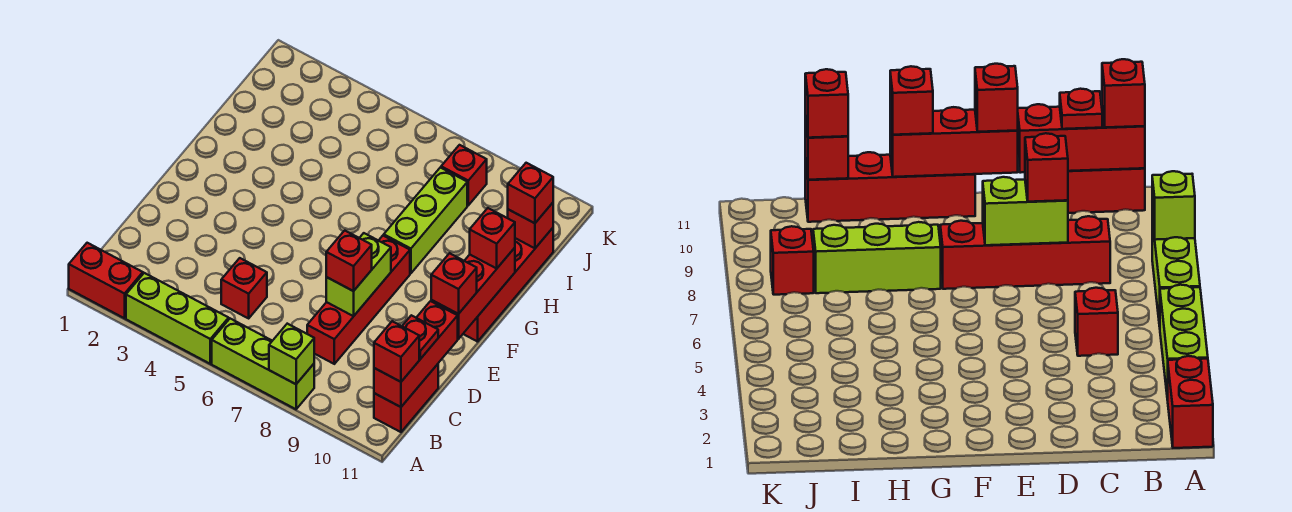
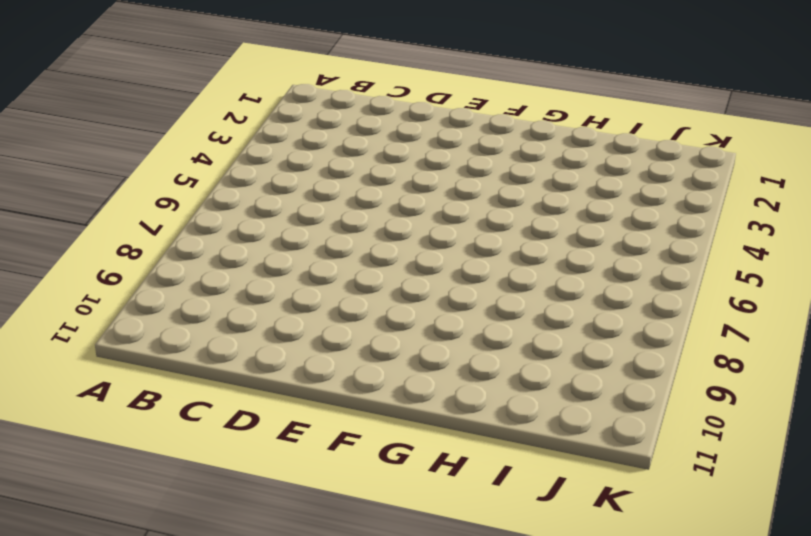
none -> red brick A1:A2 level 1
none -> lime brick A3:A5 level 1
none -> lime brick A6:A8 level 1

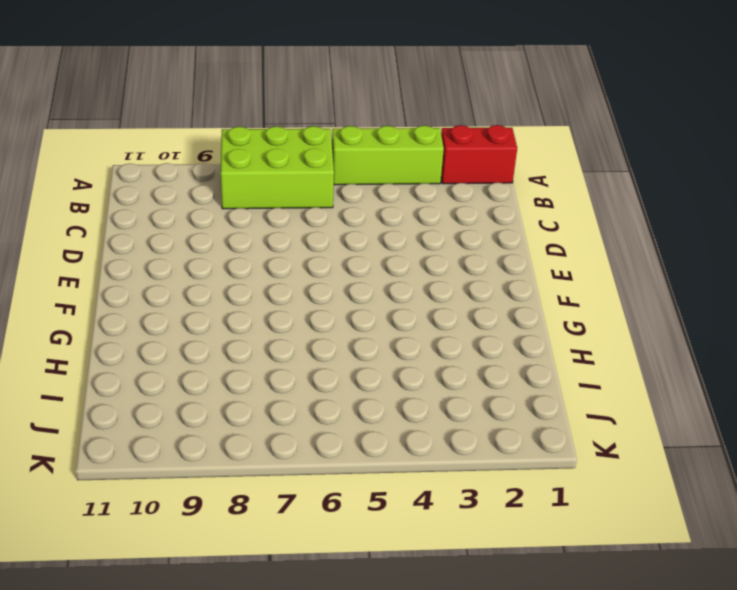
lime brick A6:B8 level 1 -> lime brick A6:A8 level 1
none -> red brick B11:C11 level 1
none -> red brick C5 level 1
none -> red brick C8:F8 level 1

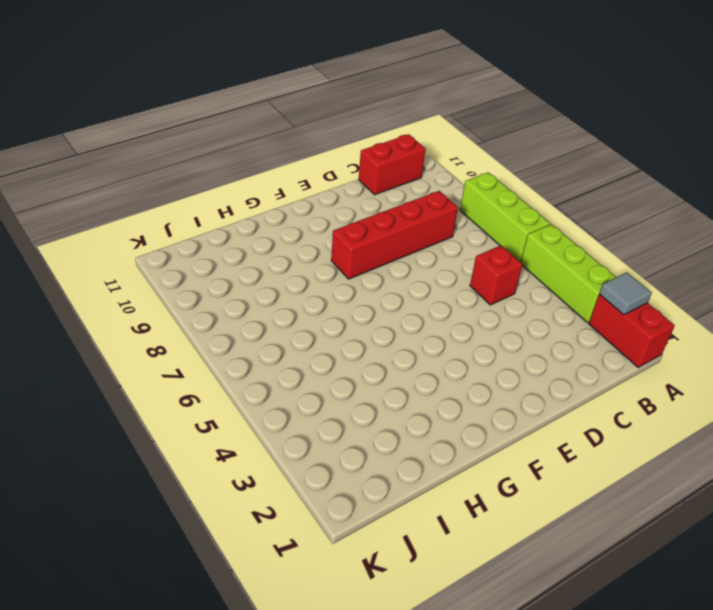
grey tile A2 level 2 -> none
none -> red brick F11:I11 level 1
none -> lime brick G8:I8 level 1
none -> red brick J8 level 1

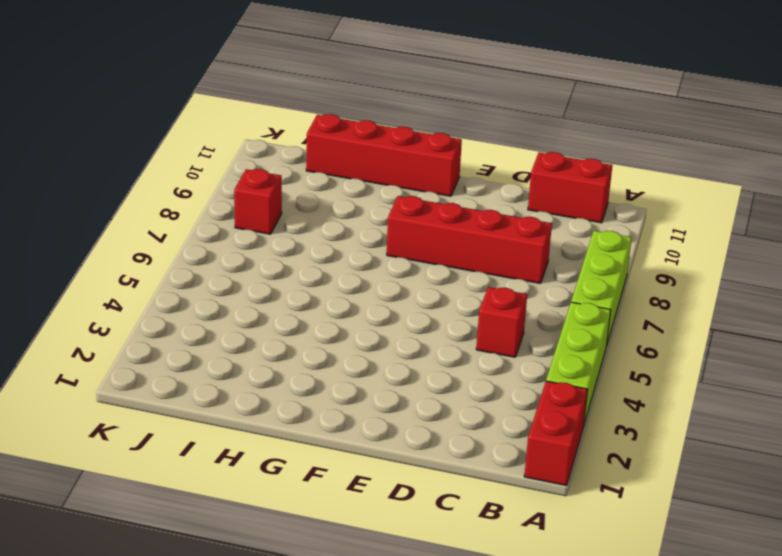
none -> lime brick G8:I8 level 1
none -> lime brick A8 level 2
none -> red brick B11:D11 level 2

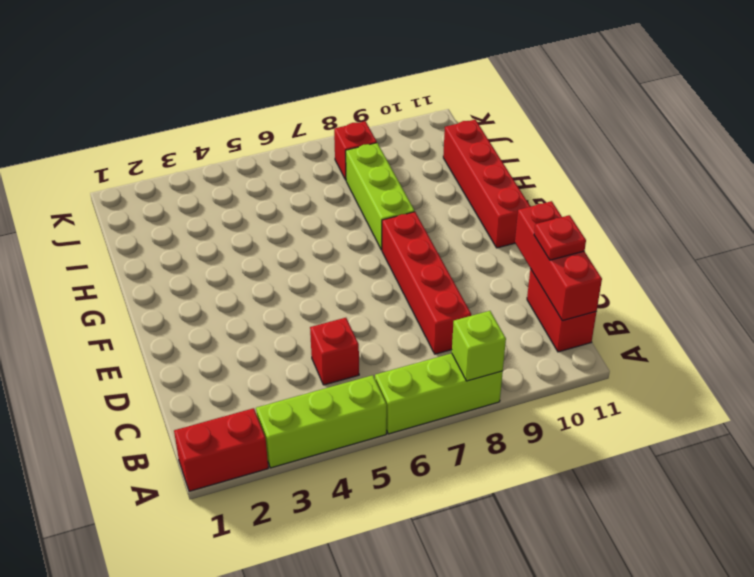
none -> lime brick D8:E8 level 2
none -> red brick E11:G11 level 2
none -> red brick I11 level 2

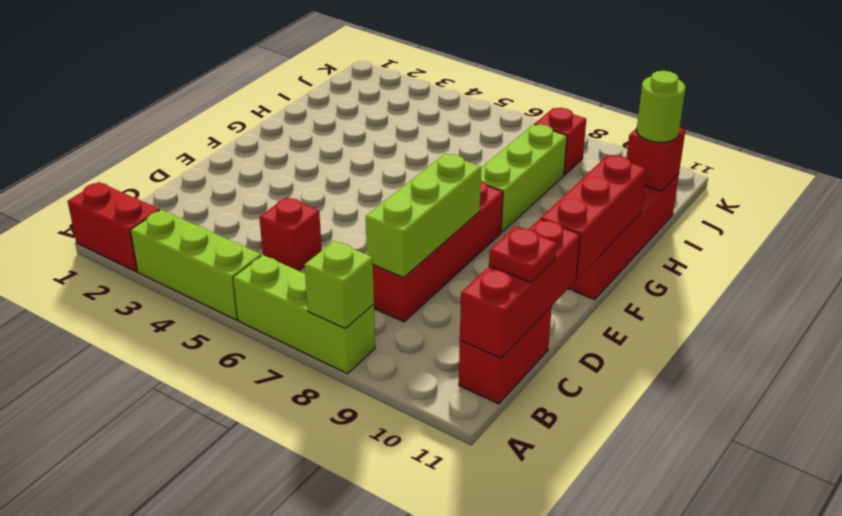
lime brick C8:E8 level 2 -> lime brick D8:E8 level 2
lime round brick I11 level 3 -> red brick I11 level 3
none -> red brick B11 level 3
none -> red brick D8 level 3
none -> red brick E11 level 3

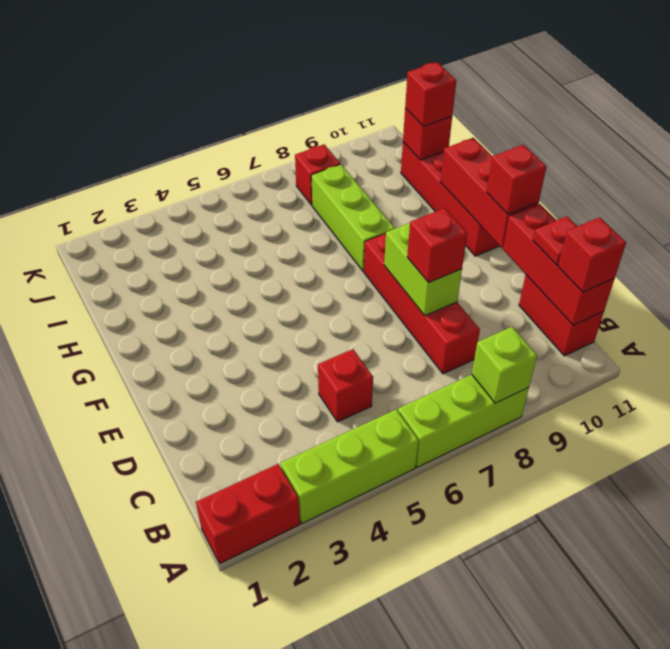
none -> red brick G11 level 3

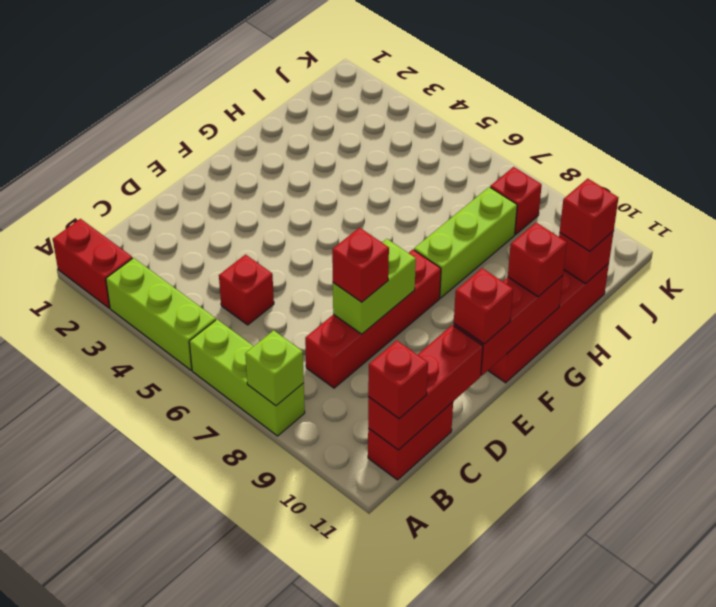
none -> red plate C11 level 3

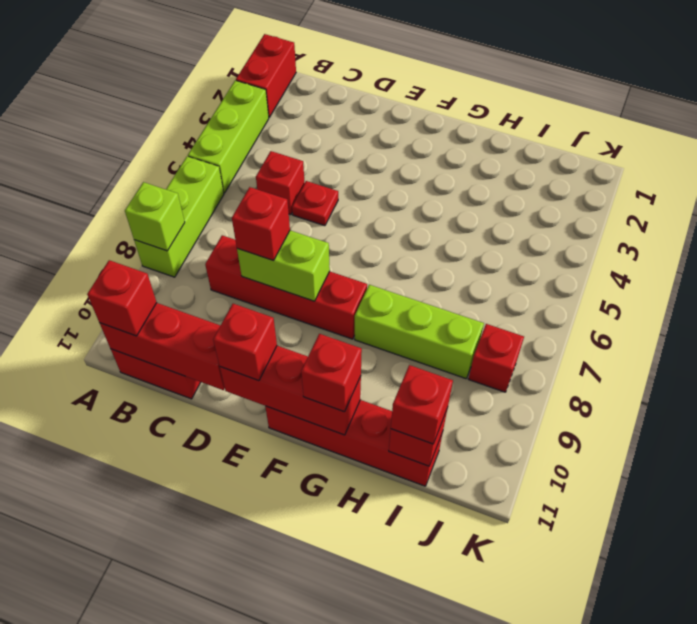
red plate D5 level 1 -> red plate C11 level 3

